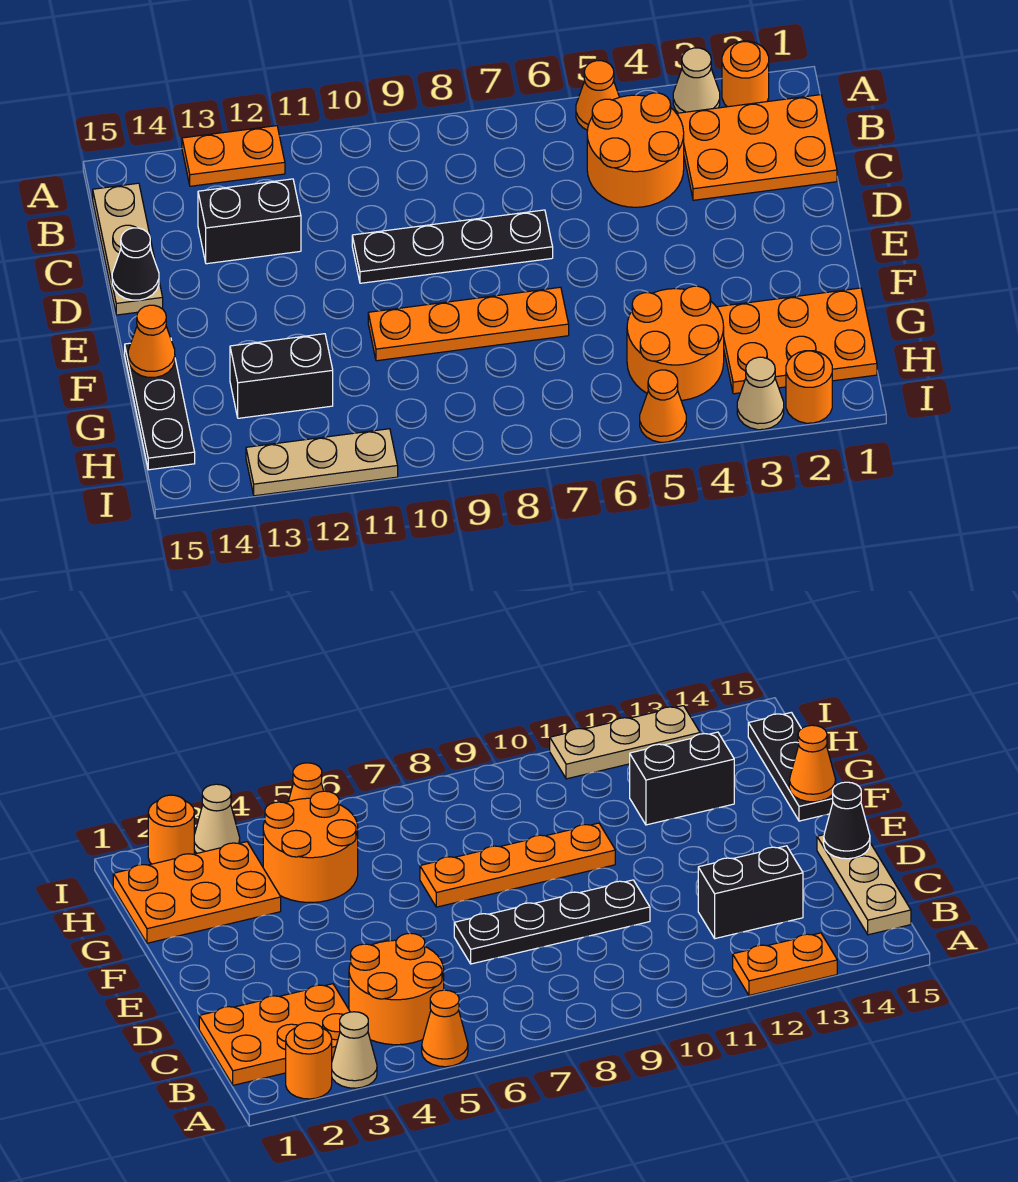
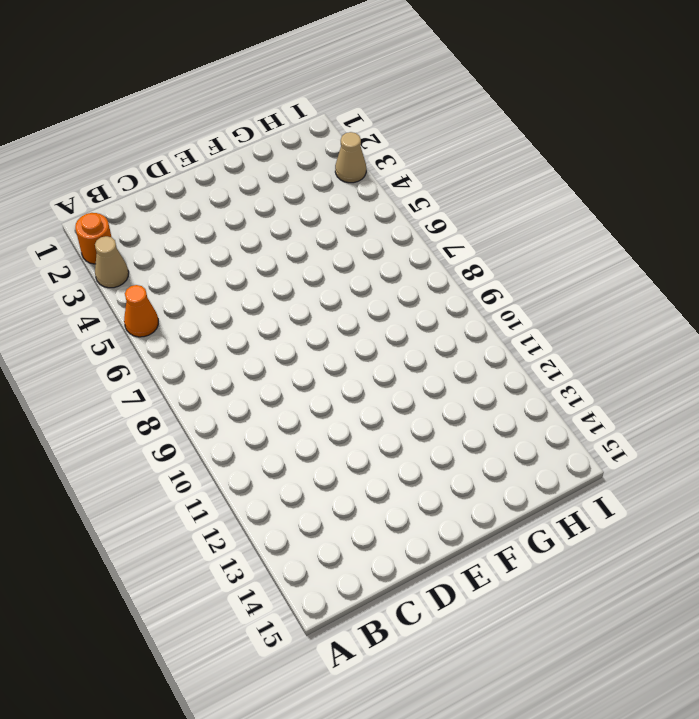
none -> orange plate A12:A13 level 1
none -> orange plate B1:C3 level 1
none -> orange round brick B4:C5 level 1

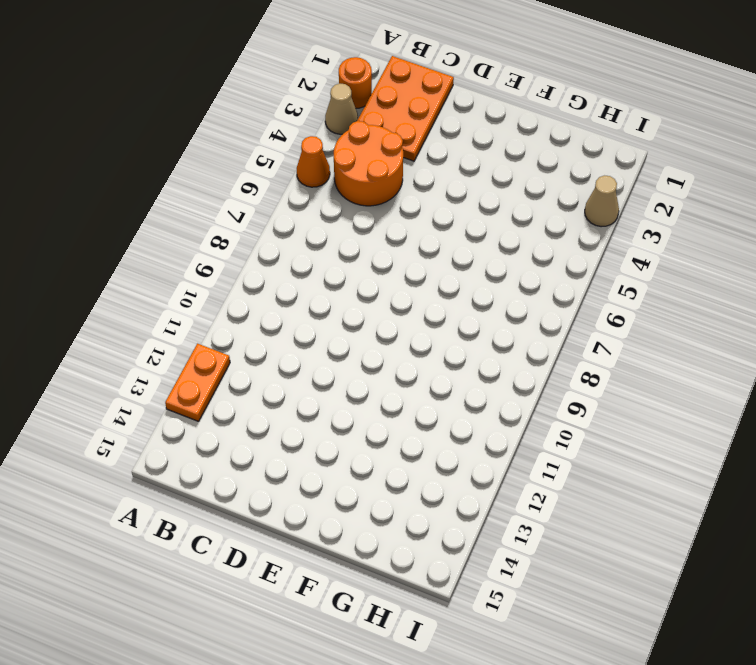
none -> tan plate B15:D15 level 1
none -> black brick C12:C13 level 1
none -> black plate D7:D10 level 1

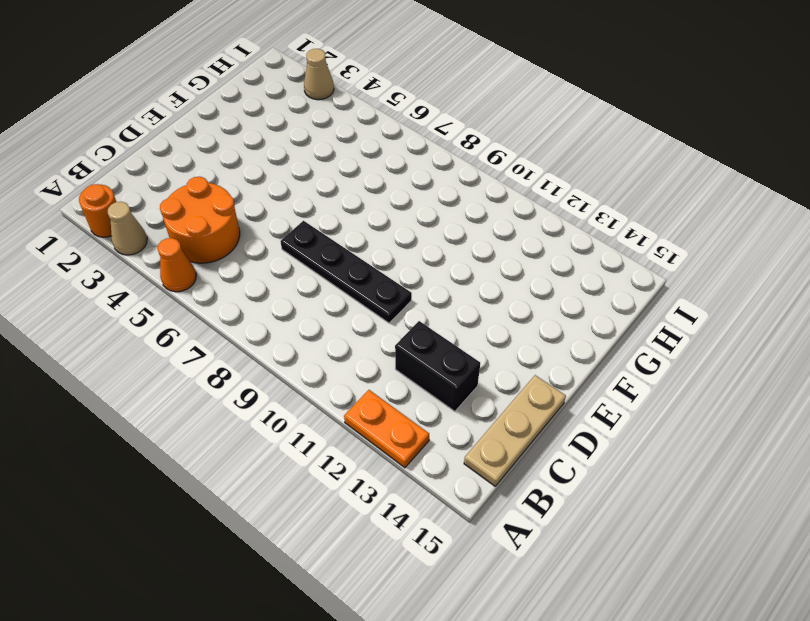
none -> orange plate B1:C3 level 1
none -> orange plate F7:F10 level 1
none -> black plate F15:H15 level 1

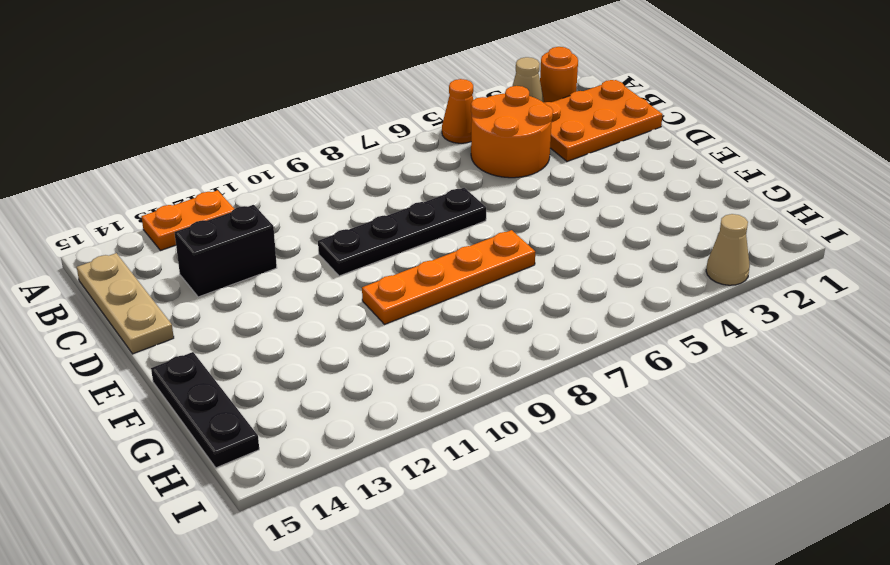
none -> orange plate G1:H3 level 1
none -> orange round brick G4:H5 level 1
none -> black brick G12:G13 level 1

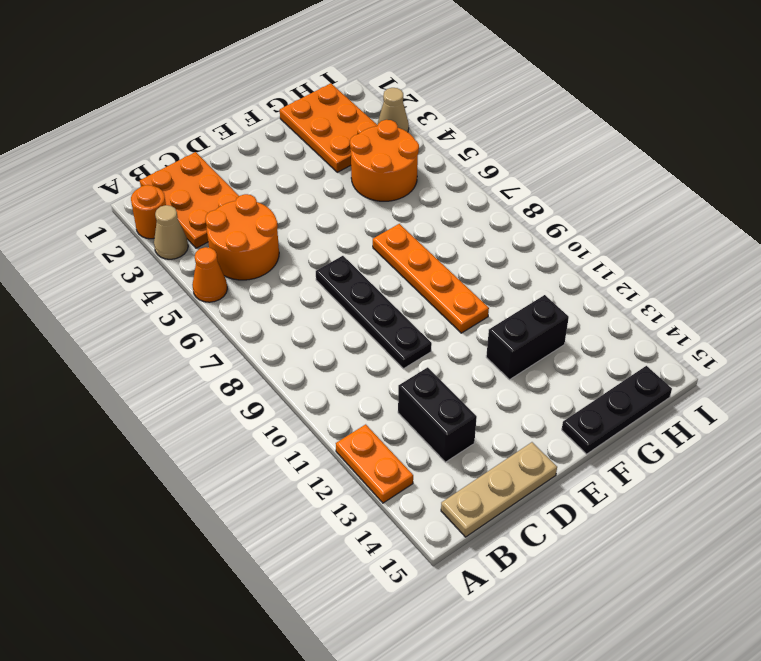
black brick F12:G12 level 1 -> black brick G12:G13 level 1
none -> orange round brick I2 level 1
none -> orange cone I5 level 1
none -> tan plate I11:I13 level 1

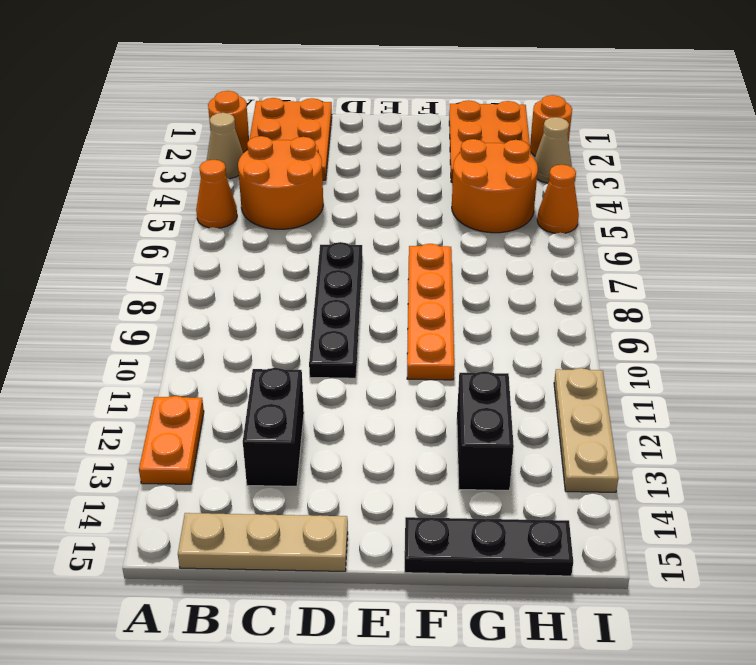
none -> black cone D15 level 2
none -> orange cone F15 level 2

